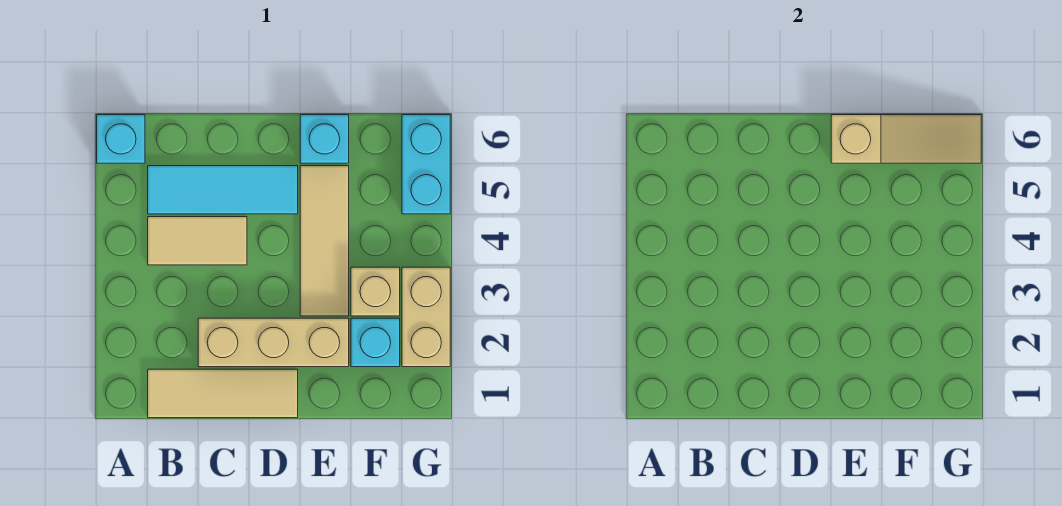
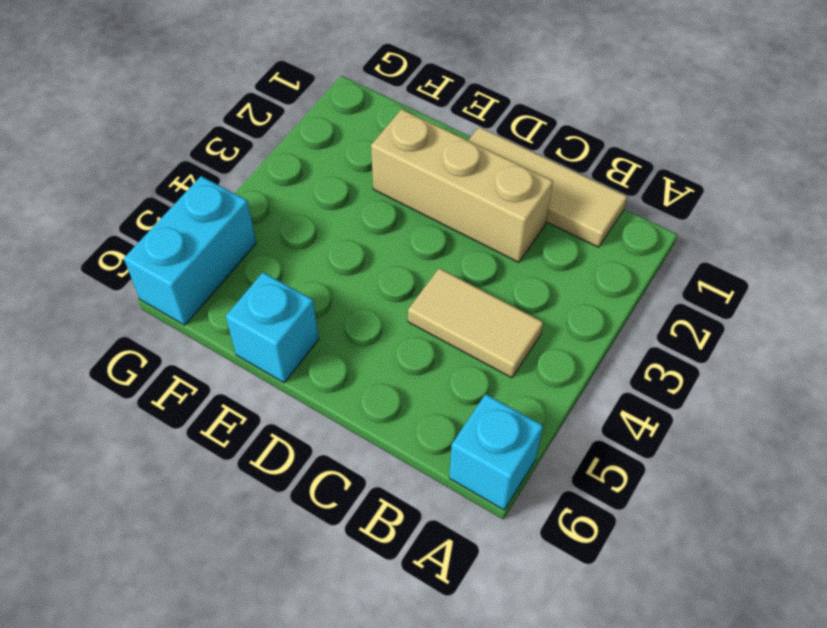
none -> cyan tile B5:D5 level 1
none -> tan tile E3:E5 level 1
none -> cyan brick F2 level 1

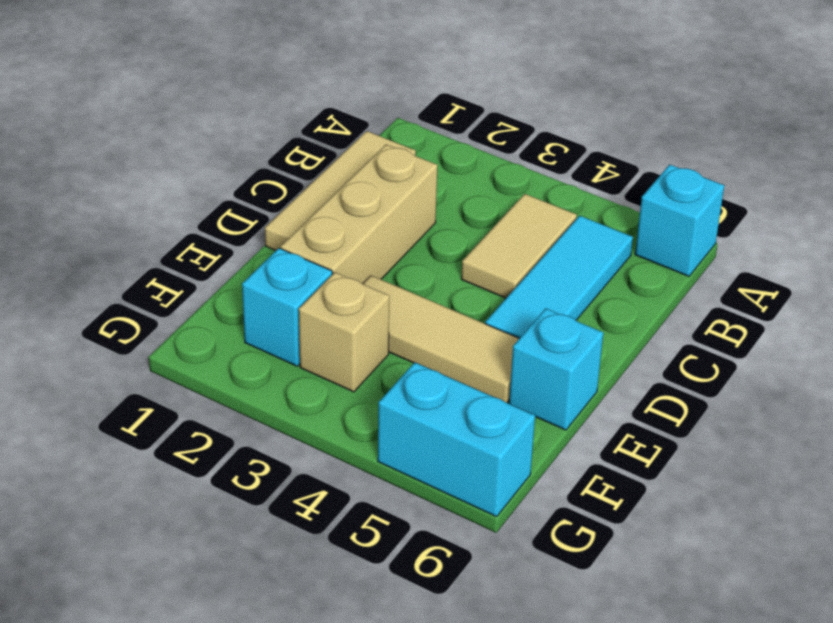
none -> tan brick G2:G3 level 1
none -> tan slope E6:G6 level 2 top E

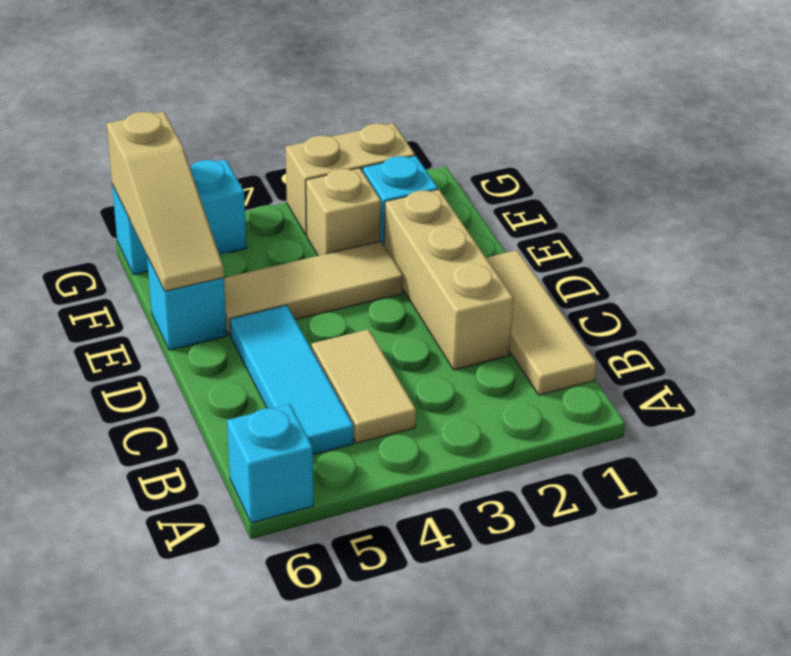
tan slope E6:G6 level 2 top G -> tan slope E6:G6 level 2 top E

